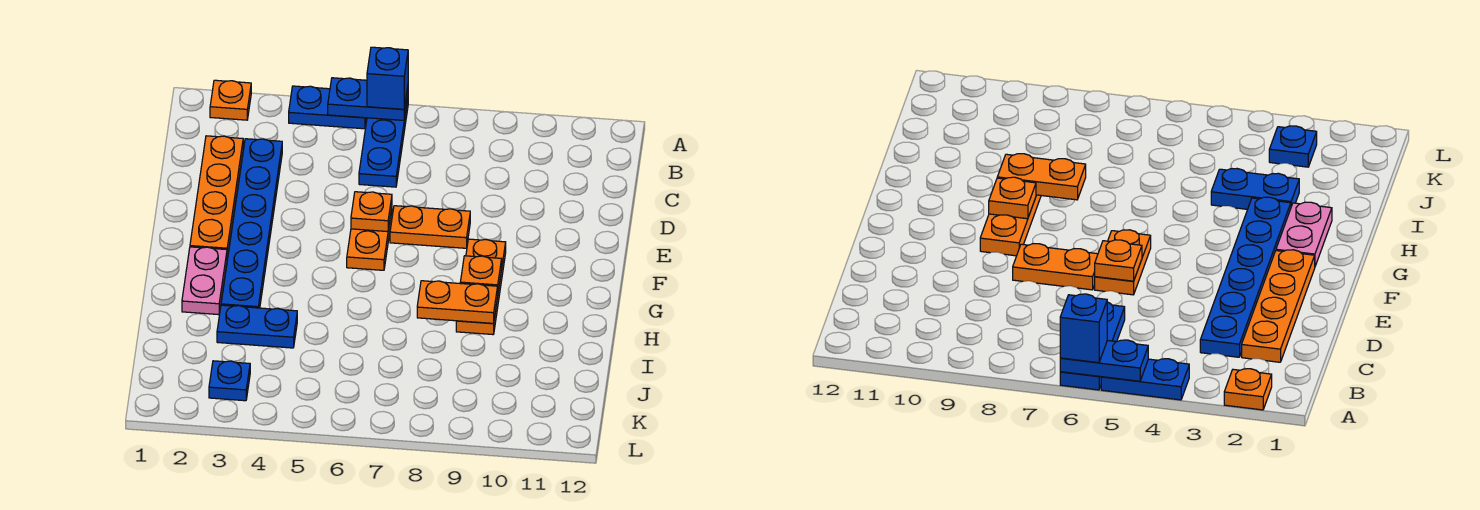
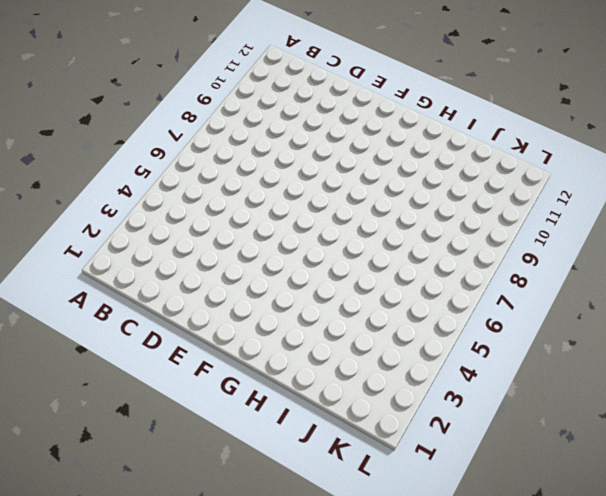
none -> orange plate A2 level 1
none -> blue plate A4:A5 level 1
none -> blue plate A6:C6 level 1

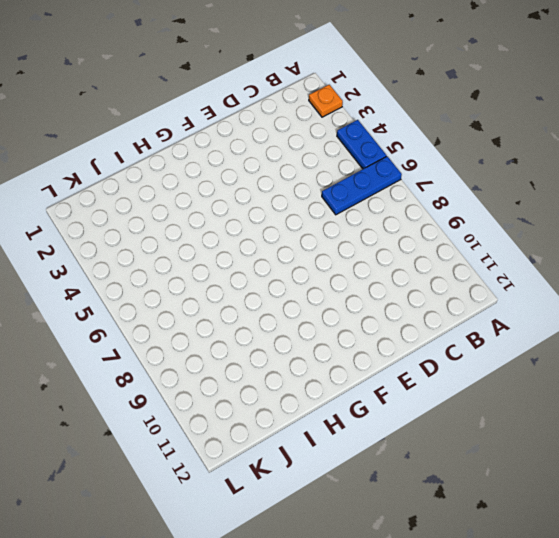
none -> orange plate C2:F2 level 1
none -> blue plate C3:H3 level 1
none -> orange plate E6:F6 level 1

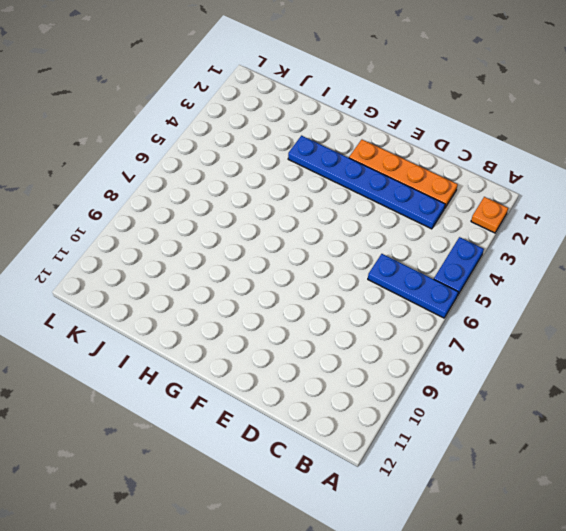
none -> orange plate E6:F6 level 1
none -> orange plate E7:E8 level 1
none -> orange plate F9:H9 level 1

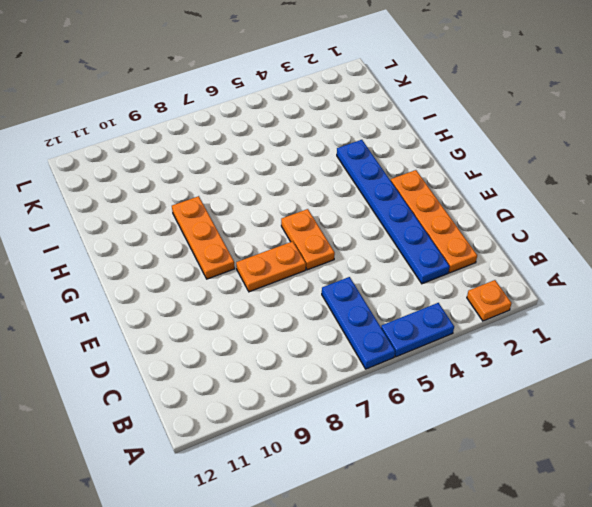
none -> pink plate G2:H2 level 1
none -> blue plate I3:I4 level 1
none -> blue plate K3 level 1

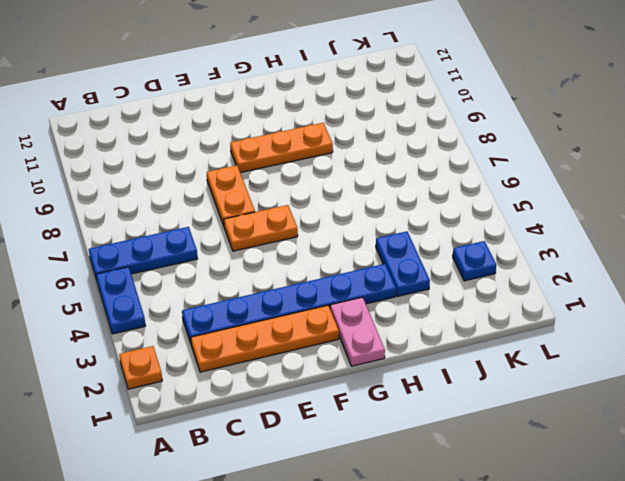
pink plate G1:G2 level 1 -> pink plate G2:H2 level 1
none -> blue plate A5:A6 level 2
none -> orange plate E6 level 2
none -> orange plate G9 level 2

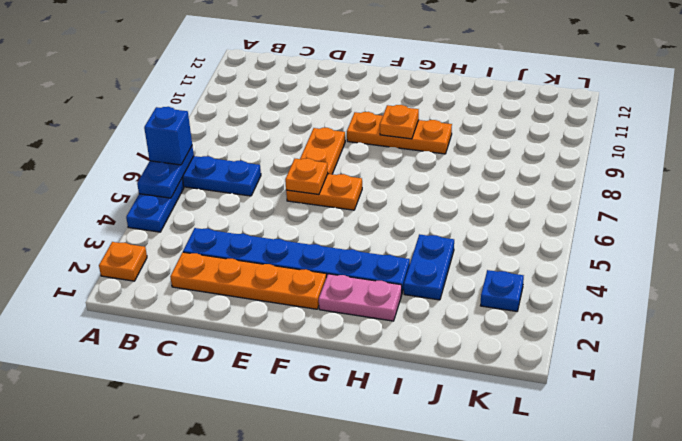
none -> orange plate H8:H9 level 2

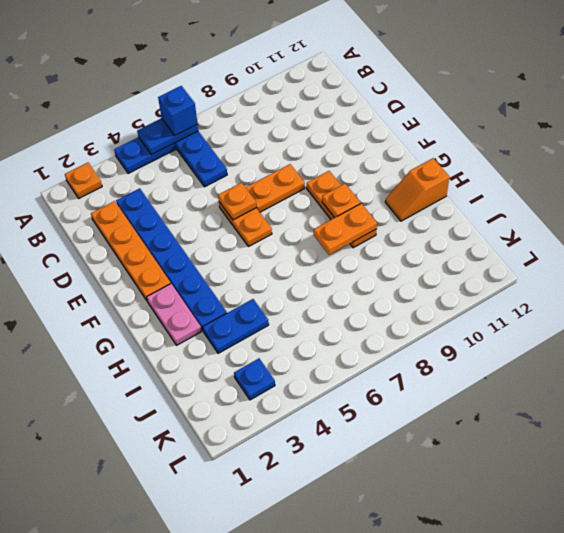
orange slope H11:H12 level 1 top 12 -> none

